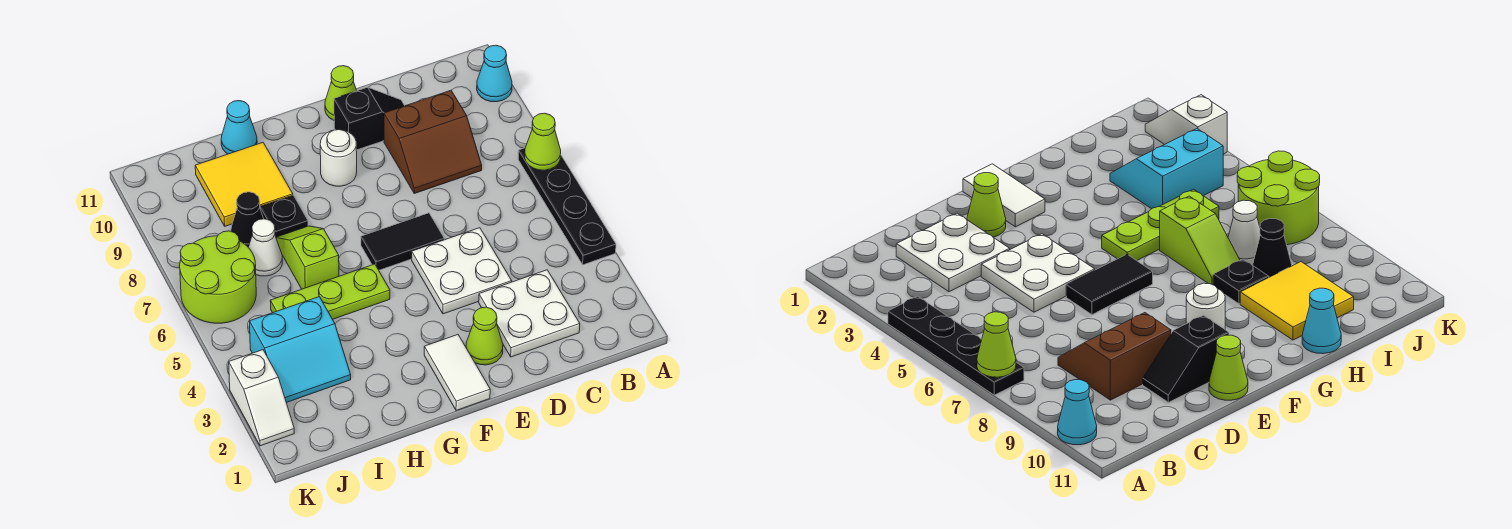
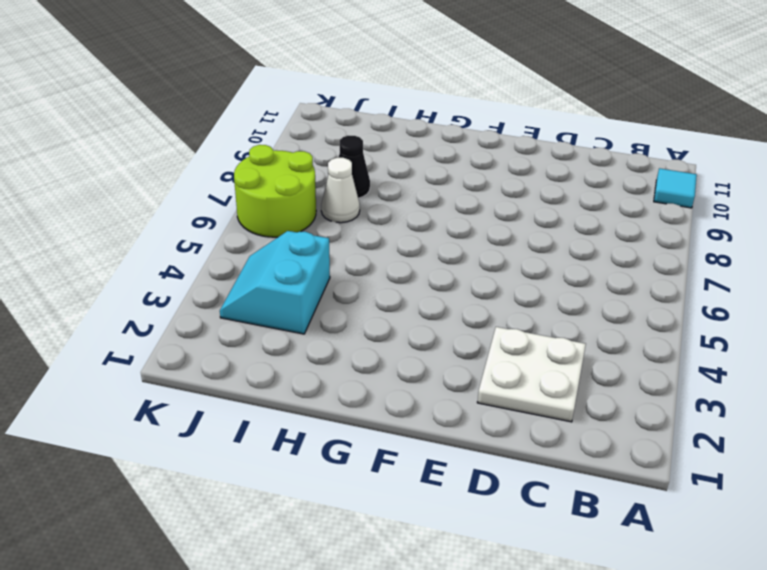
cyan tile A10 level 1 -> cyan cone A10 level 1
cyan slope I3:J4 level 1 top I -> cyan slope I3:J4 level 1 top 4
none -> black plate A4:A7 level 1
none -> brown slope C8:D9 level 1 top 9
none -> white plate D4:E5 level 1

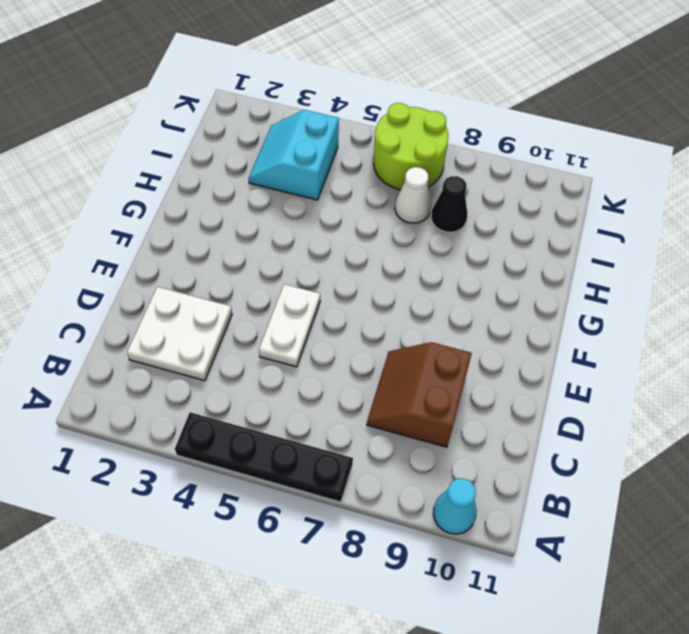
white plate D5:E5 level 1 -> white plate D4:E5 level 1
none -> black slope D10:E10 level 1 top E
none -> lime cone E2 level 1
none -> black tile E6:F6 level 1

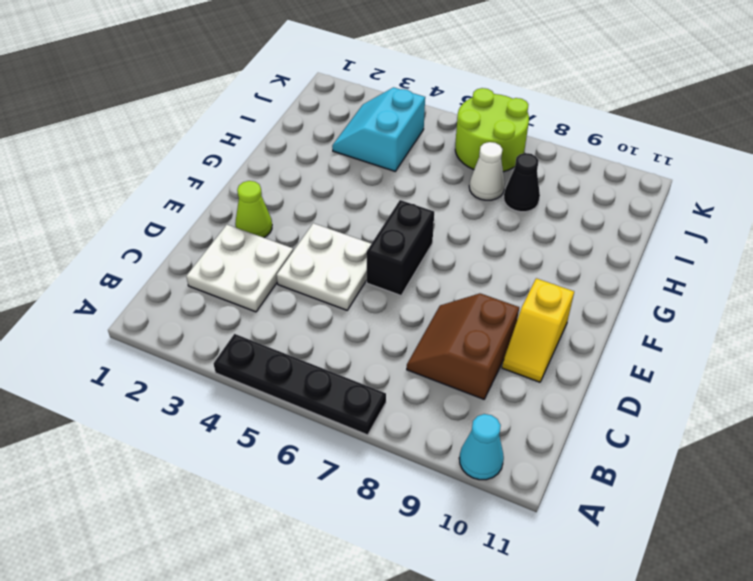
yellow slope D10:E10 level 1 top E -> black slope D10:E10 level 1 top E
black brick E6:F6 level 1 -> black tile E6:F6 level 1
none -> lime cone E11 level 1
none -> white tile F1:F2 level 1
none -> white round brick F9 level 1

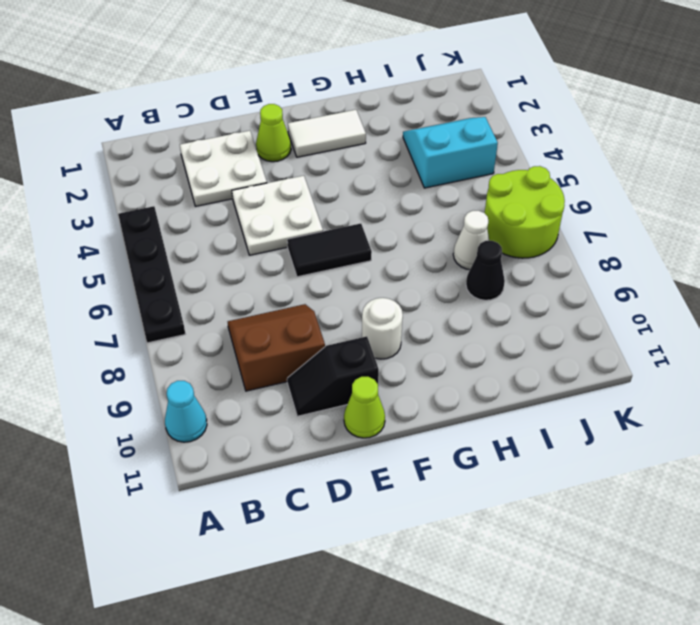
white tile F2:G2 level 1 -> white tile F1:F2 level 1
none -> lime plate G5:I5 level 1
none -> lime slope H6:H7 level 1 top 6
none -> black plate H8 level 1

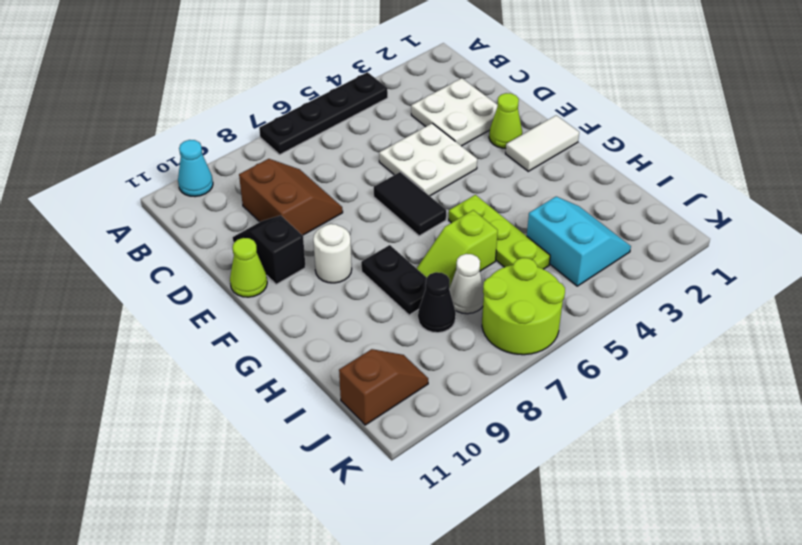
black plate G8:H8 level 1 -> black plate H8 level 1
brown slope J10:J11 level 1 top 11 -> none
none -> yellow tile H9:I10 level 1
none -> cyan cone H11 level 1
none -> white slope K2:K3 level 1 top 3

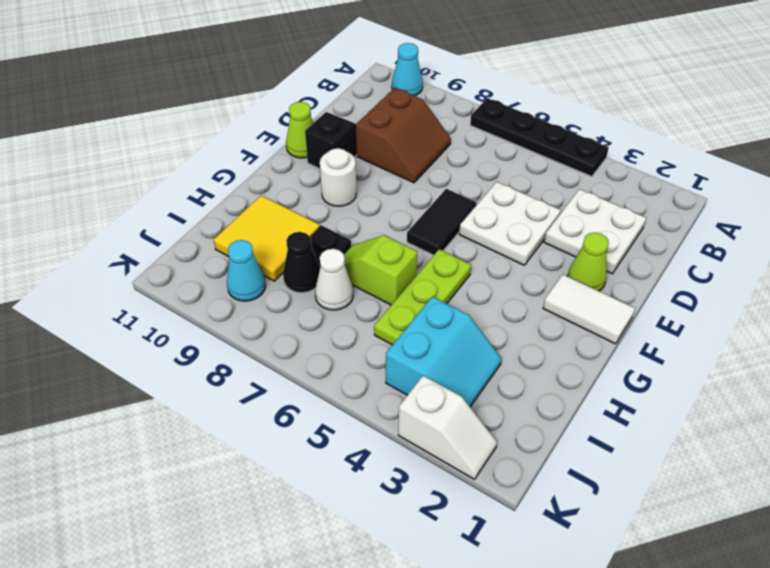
cyan cone J9 level 1 -> cyan cone H11 level 1
none -> lime round brick J6:K7 level 1
none -> lime cone A7 level 2

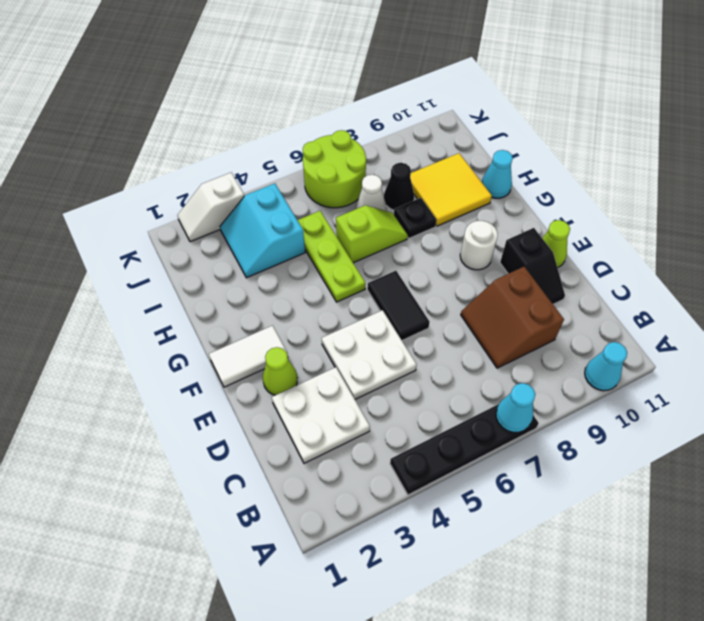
cyan cone A7 level 2 -> lime cone A7 level 2

